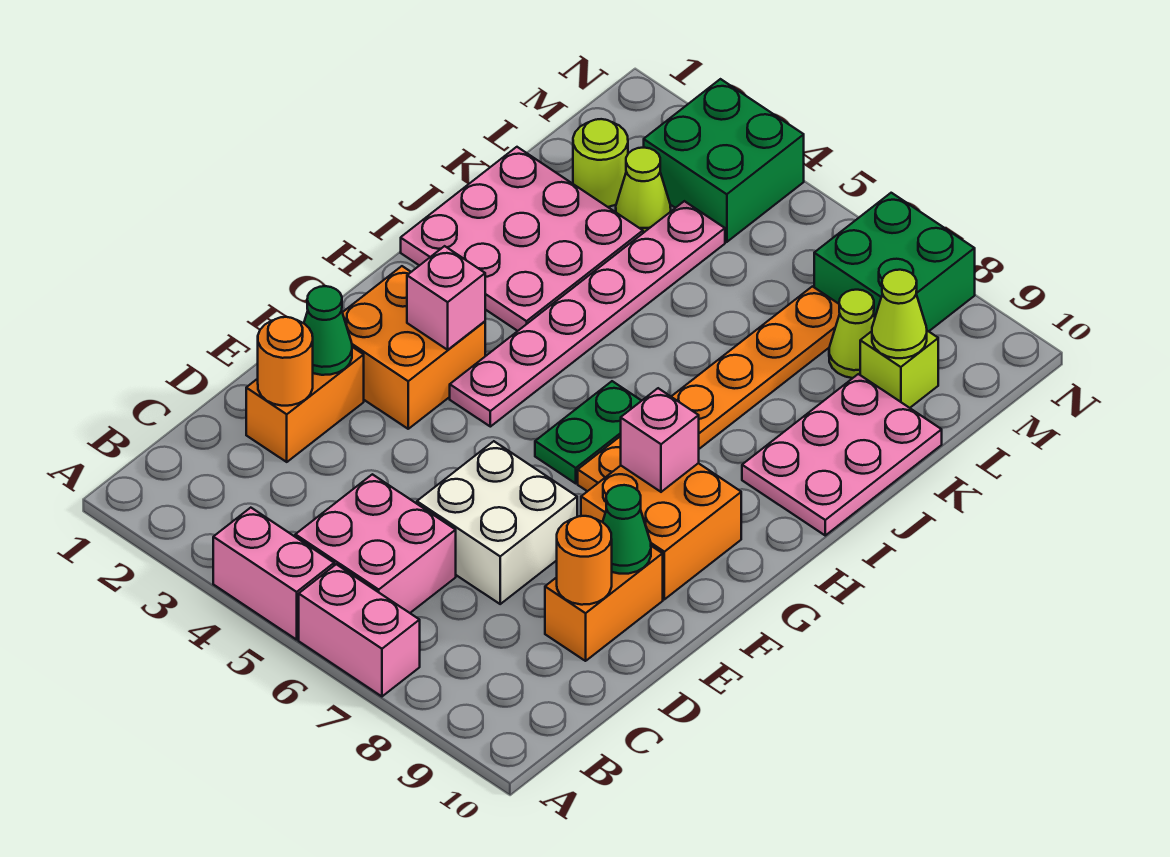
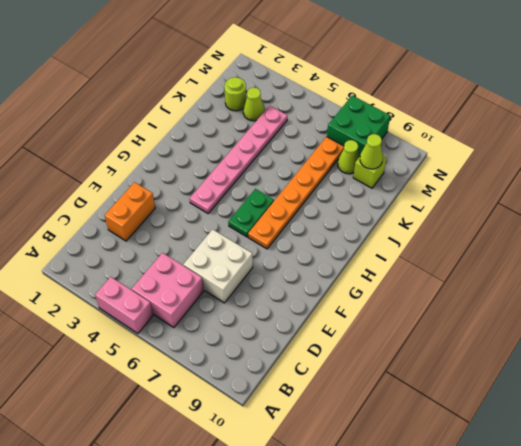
none -> pink brick A6:A7 level 1
none -> orange brick D9:E9 level 1
none -> orange brick F2:G3 level 1

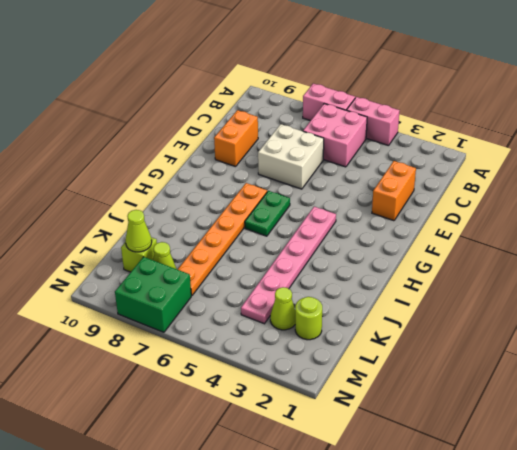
none -> orange brick F2:G3 level 1
none -> orange brick F8:G9 level 1
none -> pink plate I1:K3 level 1

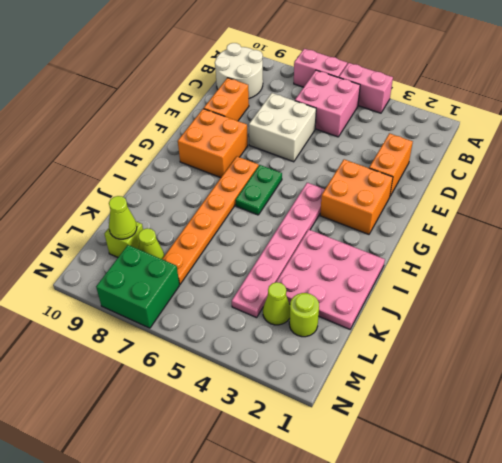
white round brick B9:C10 level 1 -> none
none -> pink plate I9:K10 level 1
none -> green brick M3:N4 level 1
none -> orange round brick D2 level 2

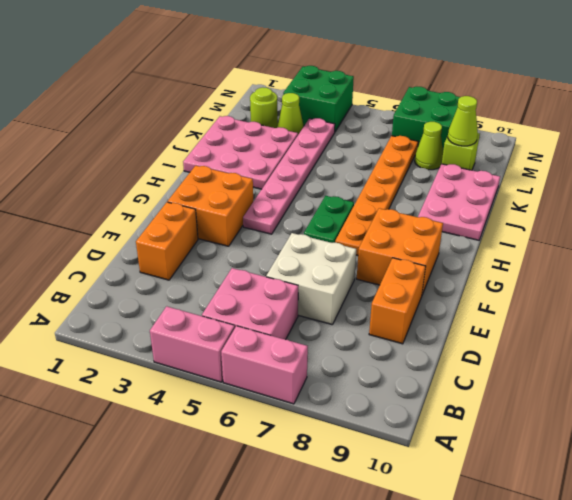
none -> orange round brick D2 level 2
none -> orange round brick D9 level 2
none -> green cone E2 level 2

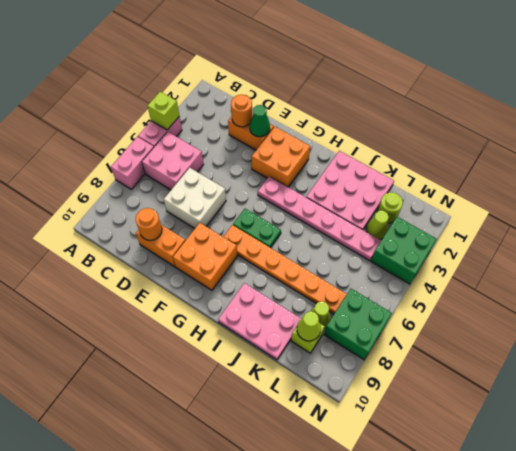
lime brick A4 level 2 -> none
none -> green cone E9 level 2
none -> pink brick G3 level 2
none -> pink brick G8 level 2

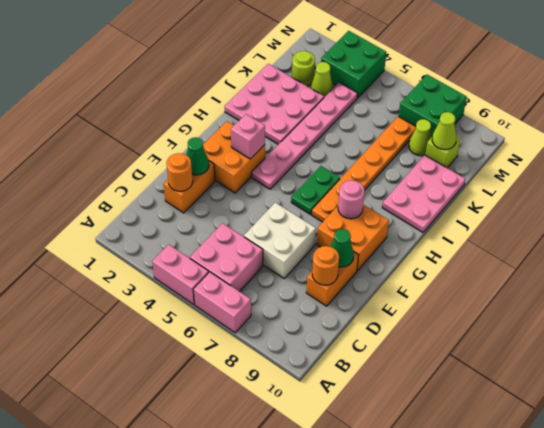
pink round brick G8 level 2 -> pink brick G8 level 2

